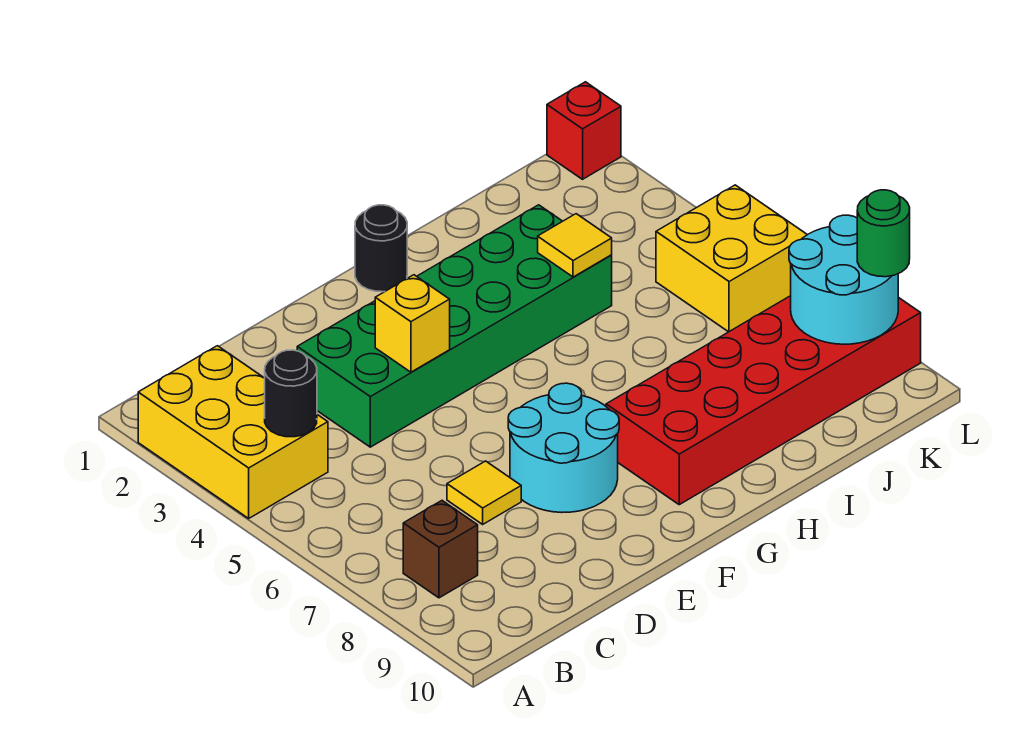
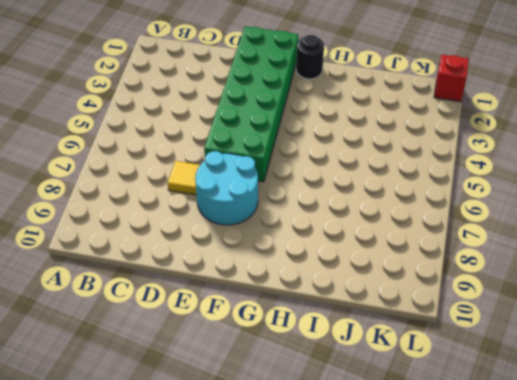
green brick E1:F6 level 1 -> green brick D3:I4 level 1
none -> yellow brick A2:B4 level 1
none -> brown brick B8 level 1
none -> red brick G8:L9 level 1

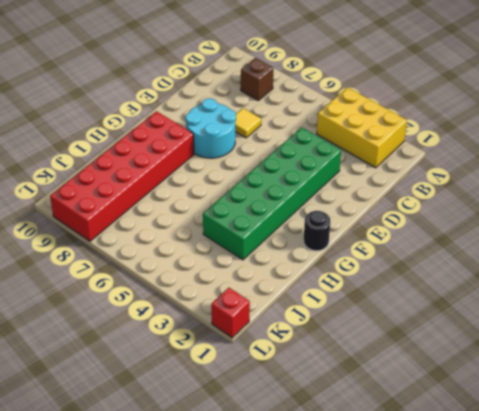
none -> yellow brick K5:L6 level 1
none -> black round brick B4 level 2
none -> yellow brick E4 level 2

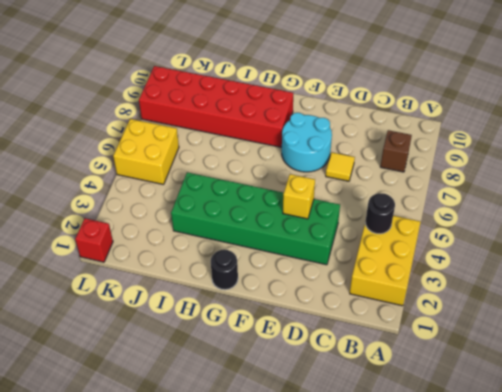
none -> yellow tile I4 level 2
none -> cyan round brick K8:L9 level 2
none -> green round brick L9 level 3

